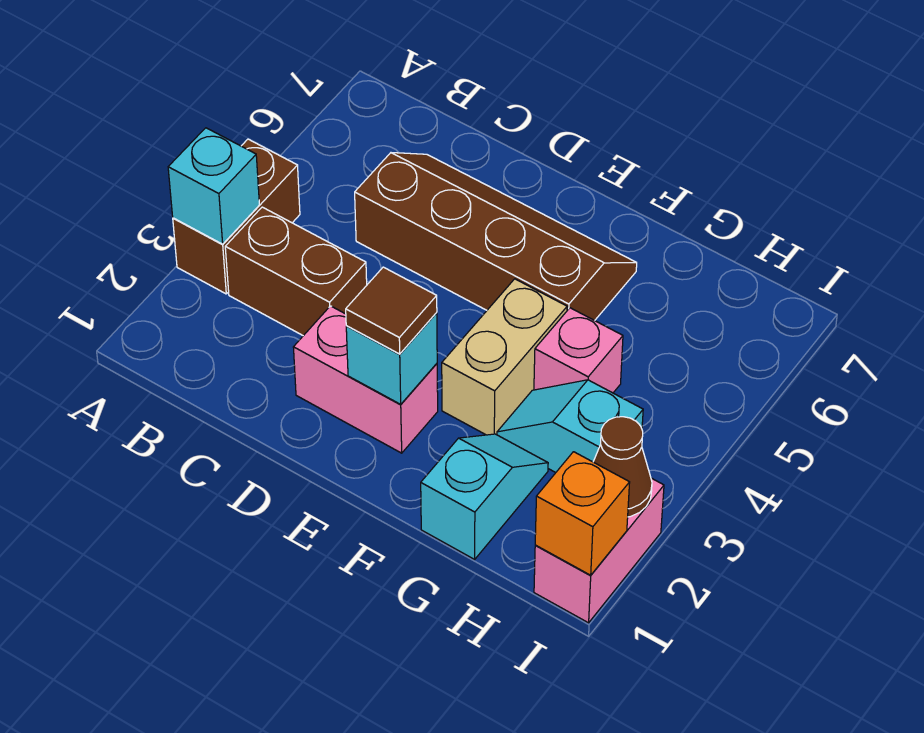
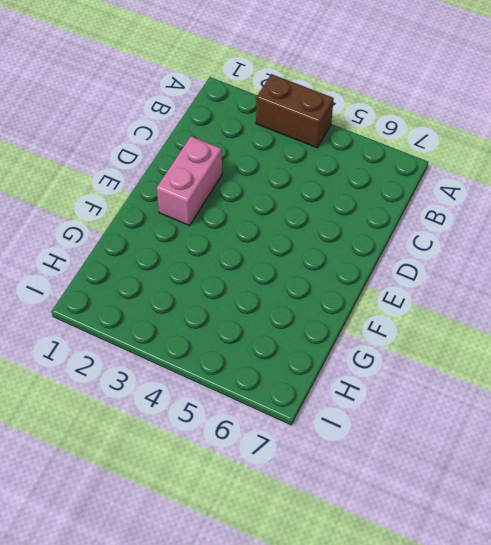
none -> brown brick B3:C3 level 1
none -> brown slope C5:F6 level 1 top 5
none -> tan brick F3:F4 level 1

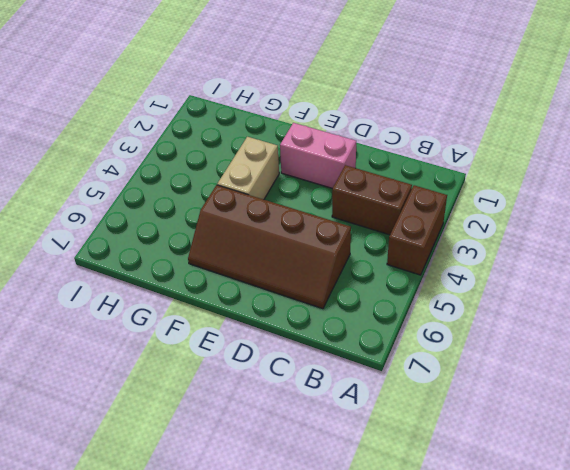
none -> cyan slope G1:G2 level 1 top 1
none -> cyan slope G3:H3 level 1 top H
none -> pink brick G4 level 1

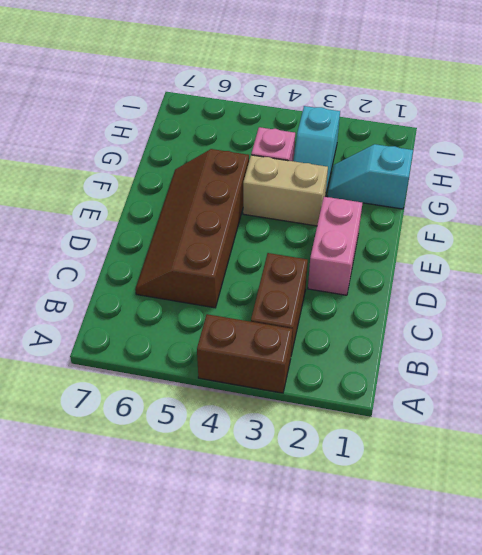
none -> pink brick I1:I2 level 1
none -> cyan brick A3 level 2
none -> cyan brick E2 level 2

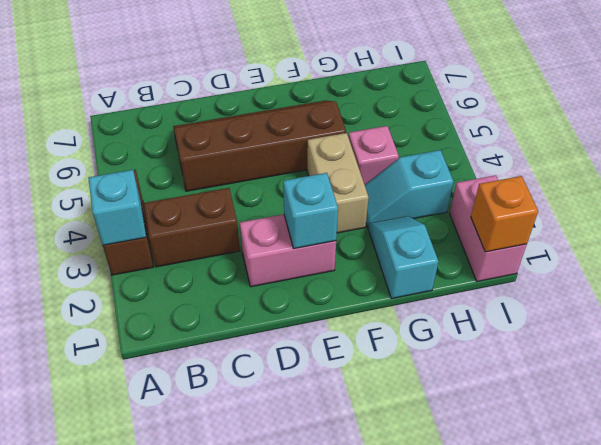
none -> brown cone I2 level 2
none -> brown tile E2 level 3

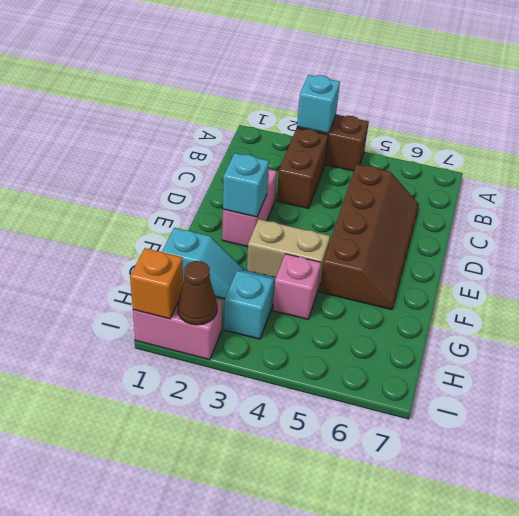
none -> brown tile E2 level 3

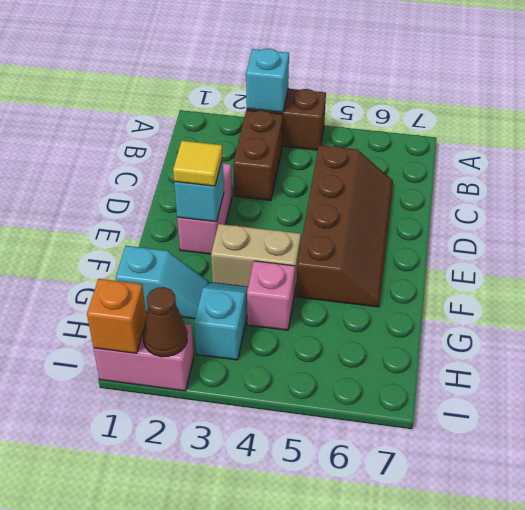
yellow tile E2 level 3 -> brown tile E2 level 3

